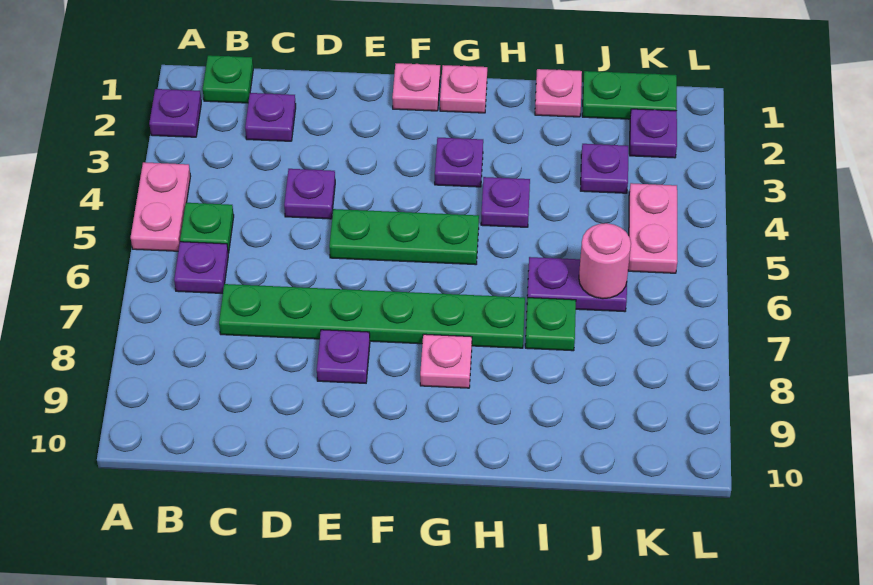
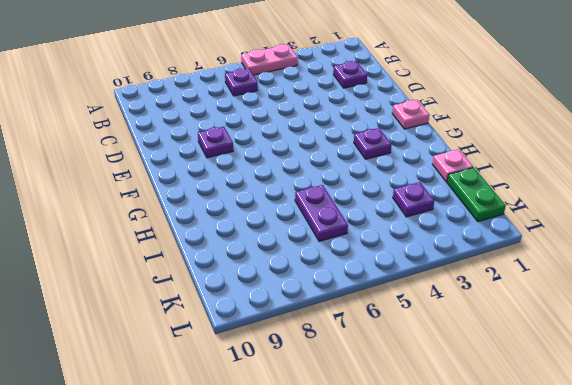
none -> purple plate A2 level 1
none -> green plate B1 level 1
none -> green plate B5 level 1

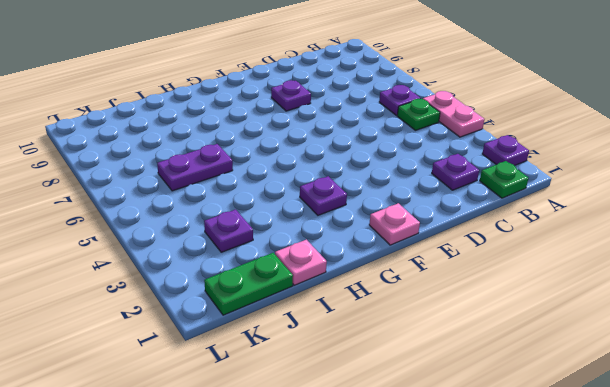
none -> green plate C7:H7 level 1
none -> purple plate D4 level 1
none -> green plate E5:G5 level 1

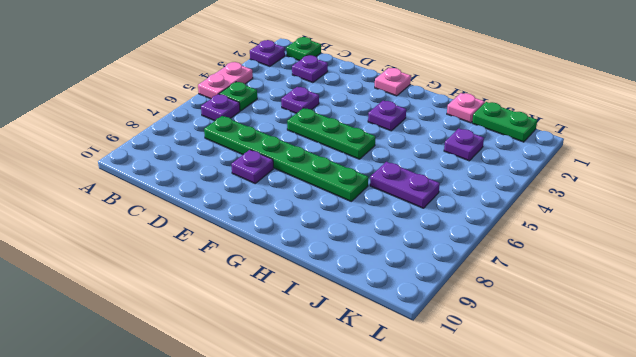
none -> pink plate G1 level 1
none -> pink plate G8 level 1
none -> purple plate H4 level 1

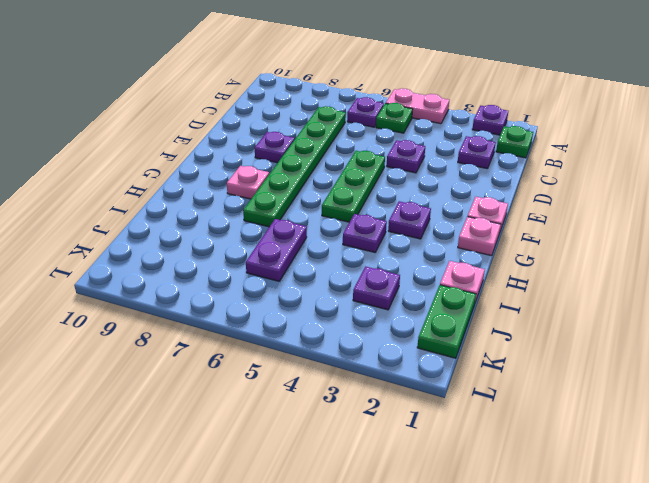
none -> green plate I7 level 1
none -> purple plate K2 level 1
none -> pink plate K4:K5 level 1

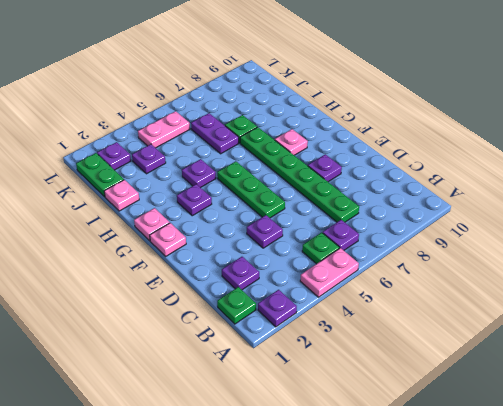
none -> pink round brick J6 level 2

